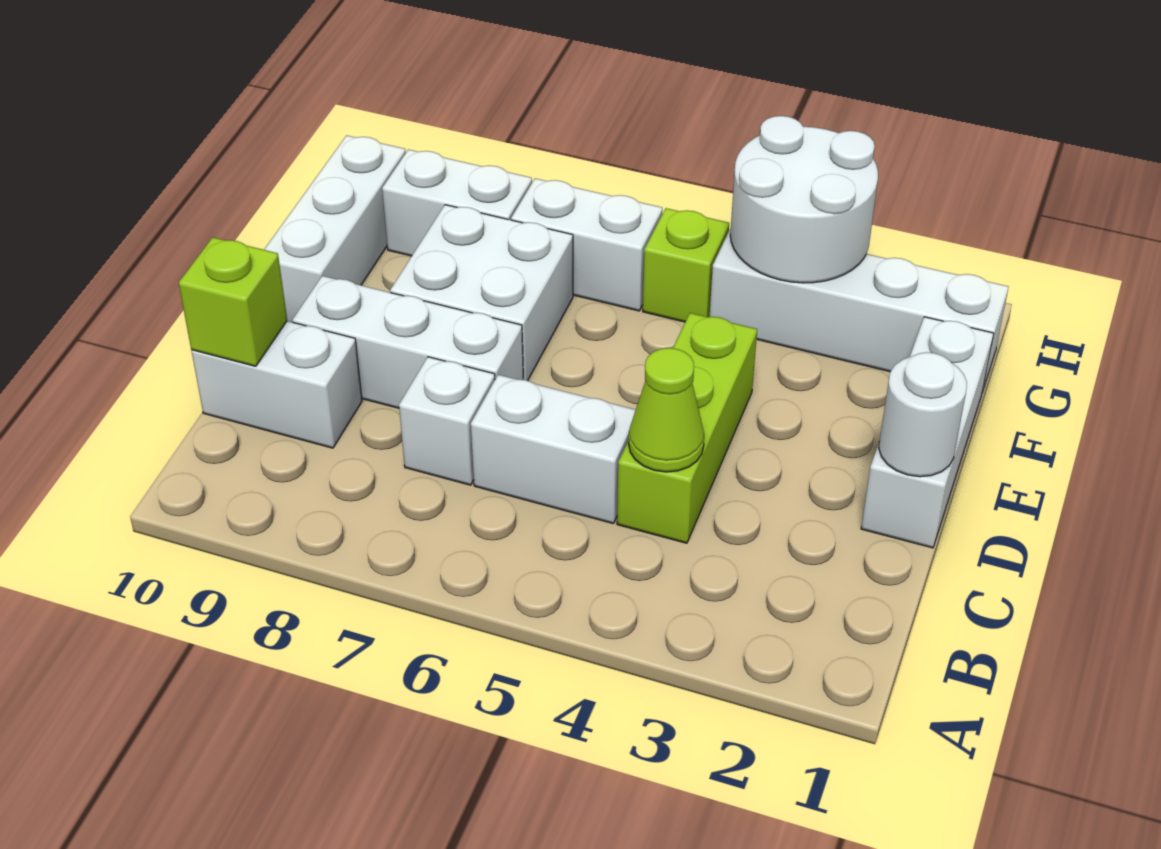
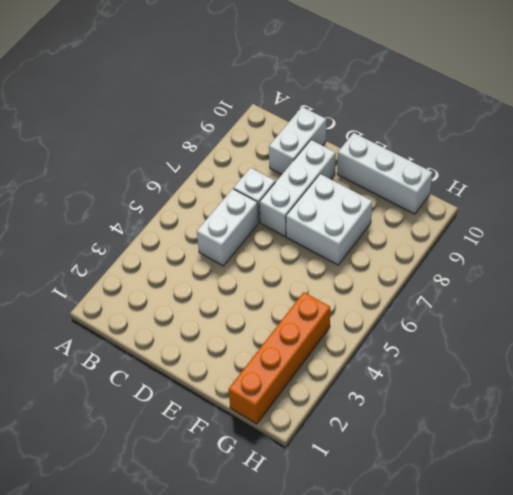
orange brick G1:G4 level 1 -> white brick G1:G4 level 1
none -> lime brick C4:E4 level 1
none -> white brick D1:F1 level 1
none -> lime brick G5 level 1

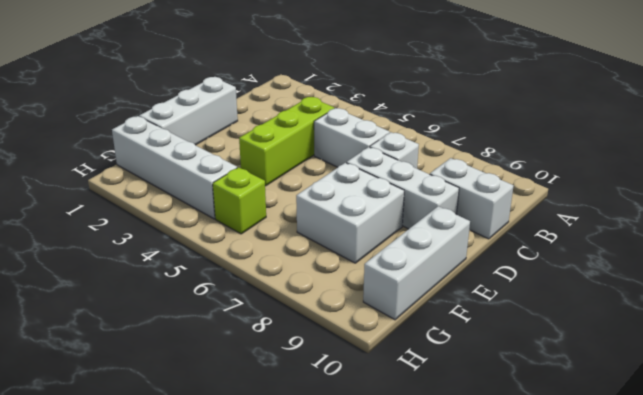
none -> white brick G6:G7 level 1
none -> white brick G8:G9 level 1
none -> lime cone C4 level 2

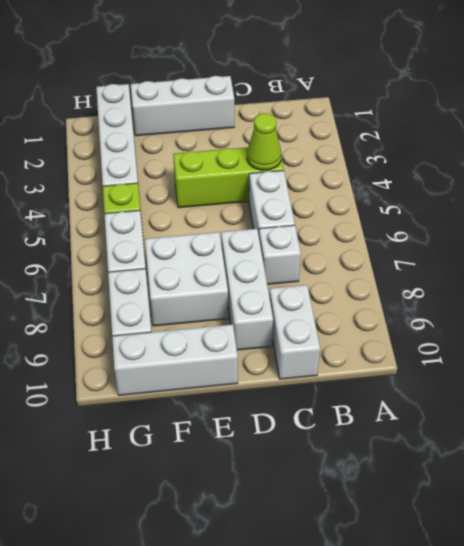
none -> lime brick C10 level 2
none -> white round brick D1 level 2
none -> white round brick G3:H4 level 2

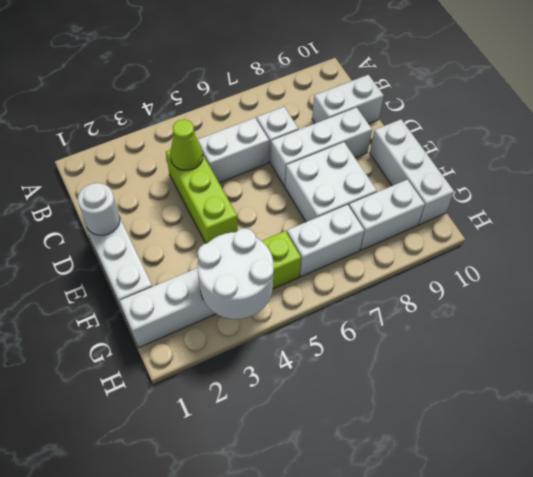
none -> lime brick C10 level 2

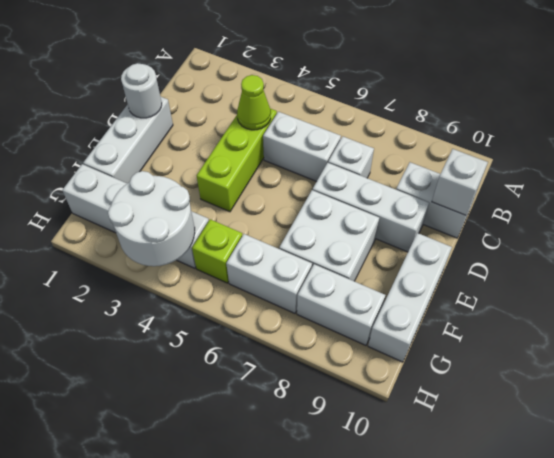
white brick C10 level 2 -> lime brick C10 level 2

